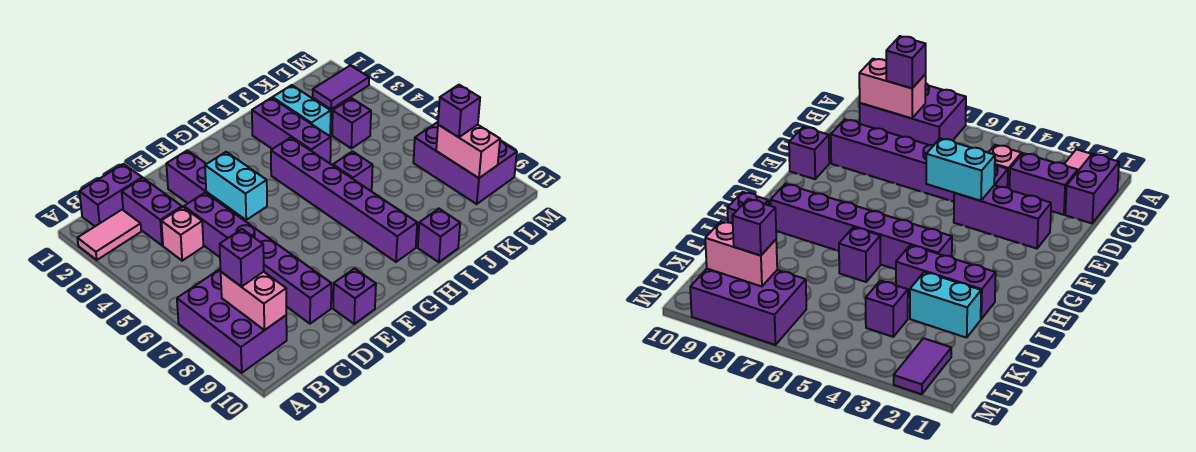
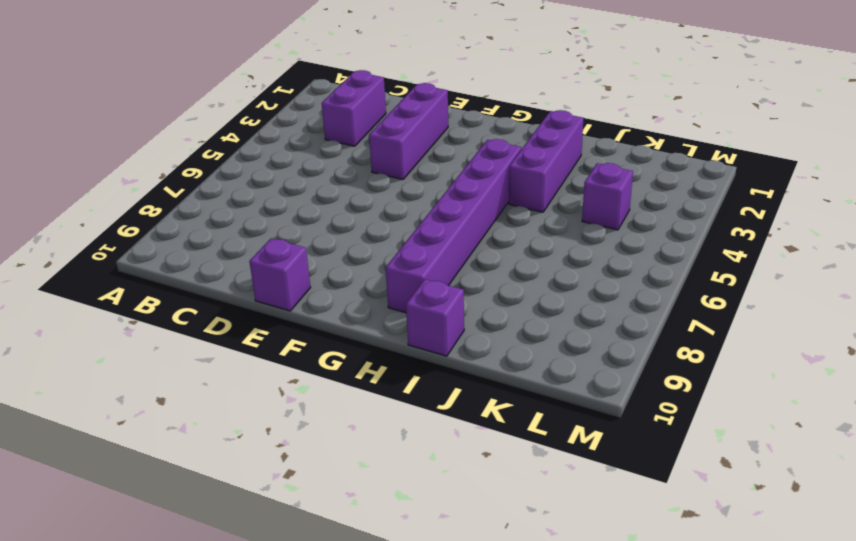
none -> pink tile A2:B2 level 1
none -> purple brick A7:B9 level 1
none -> purple brick B1:C1 level 1

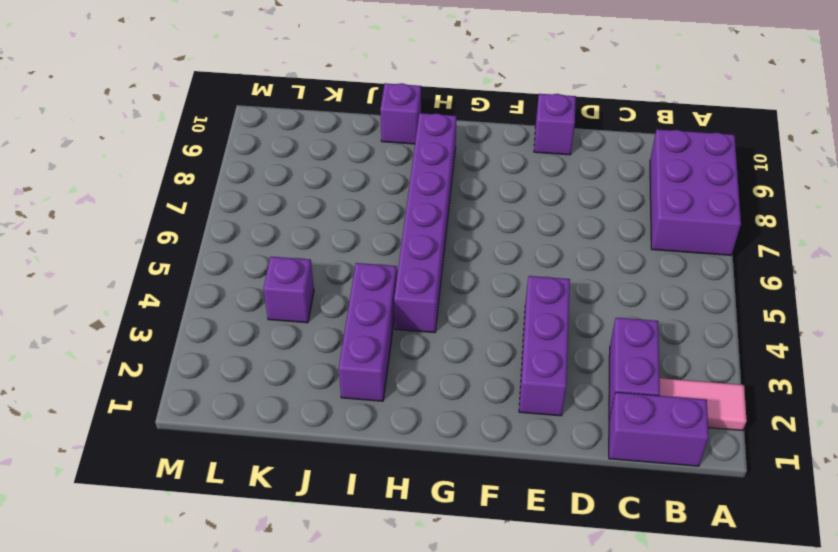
none -> pink brick C4 level 1
none -> purple brick D4:D9 level 1
none -> purple brick I6 level 1

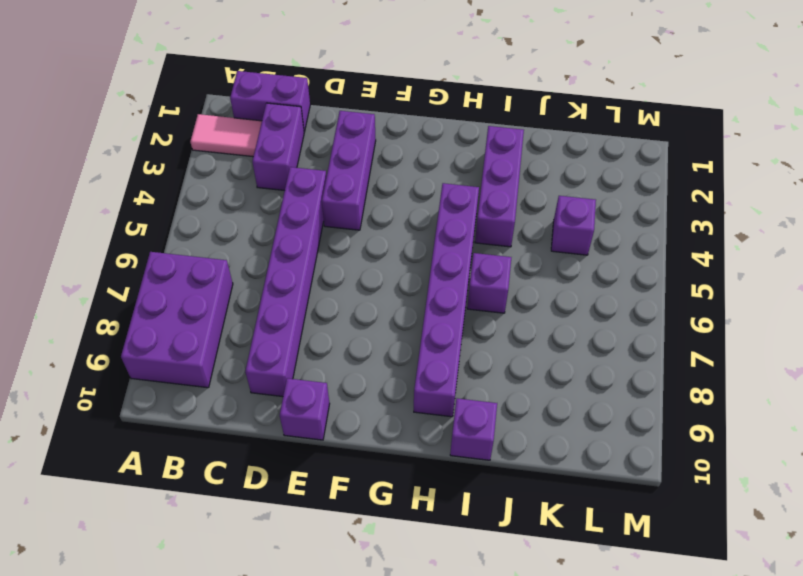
none -> pink brick C4 level 1
none -> cyan brick J2:J3 level 1
none -> purple tile L2:M2 level 1

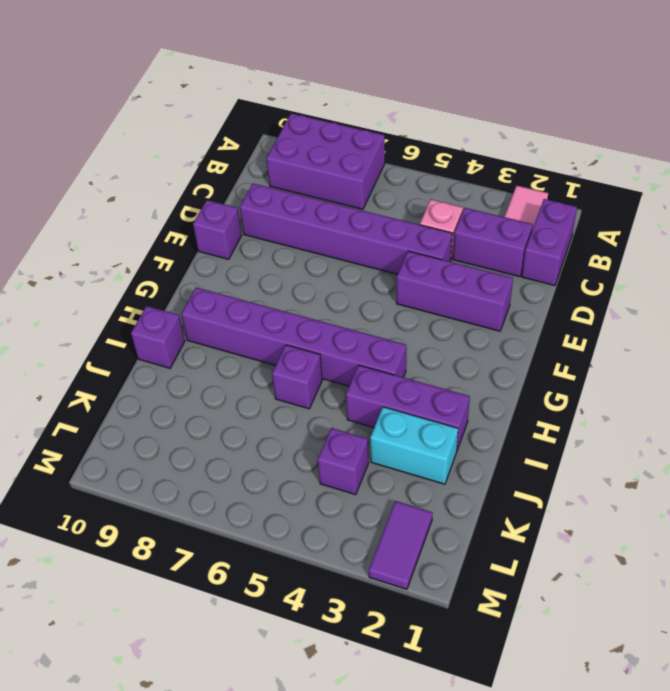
none -> purple brick L7:M9 level 1
none -> pink brick B8:B9 level 2
none -> cyan brick E4:E5 level 2

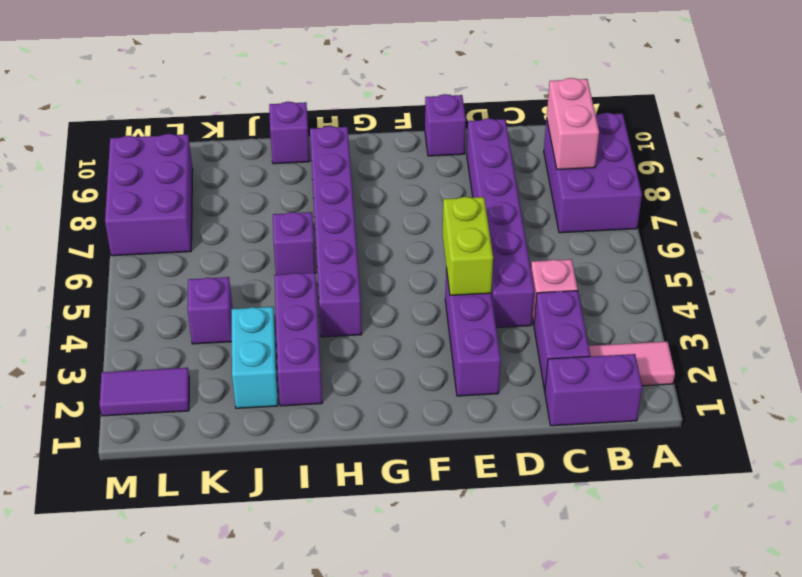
lime brick E4:E5 level 2 -> cyan brick E4:E5 level 2
none -> pink brick L8:L9 level 2
none -> purple brick B8 level 3
none -> purple brick L8 level 3

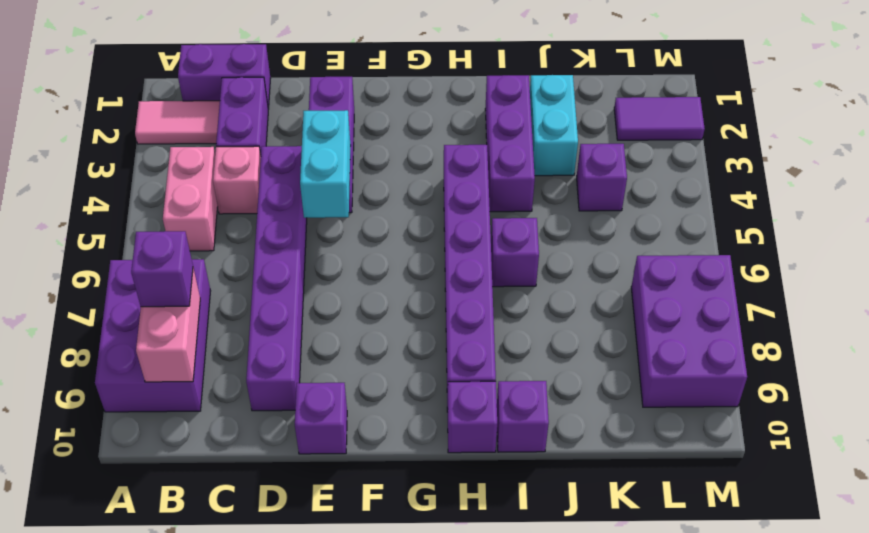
pink brick B4:B5 level 1 -> pink brick L8:L9 level 2
purple brick H10 level 1 -> purple brick L8 level 3

